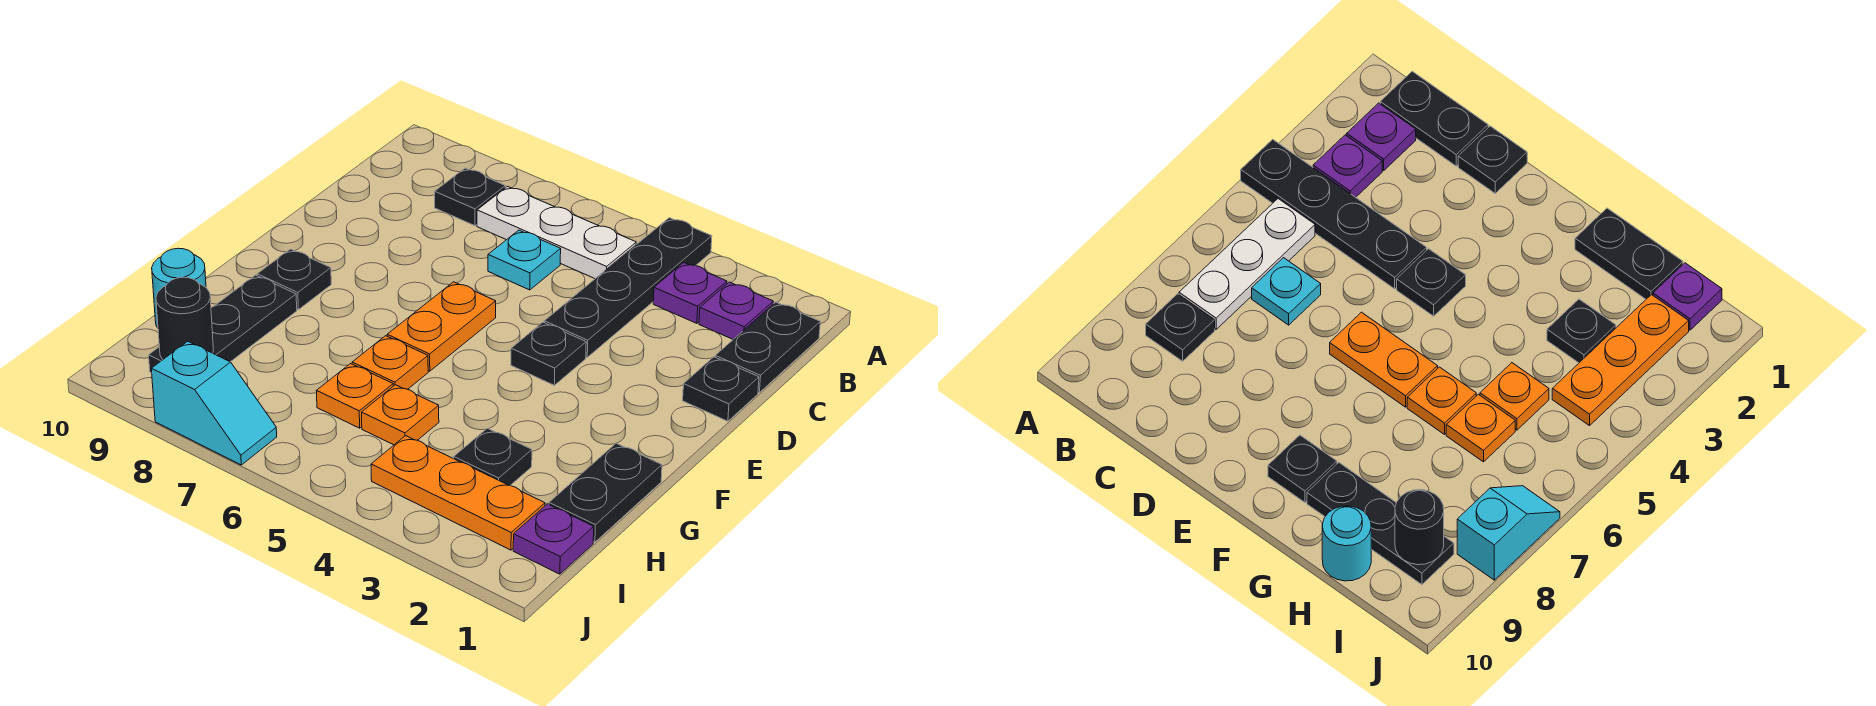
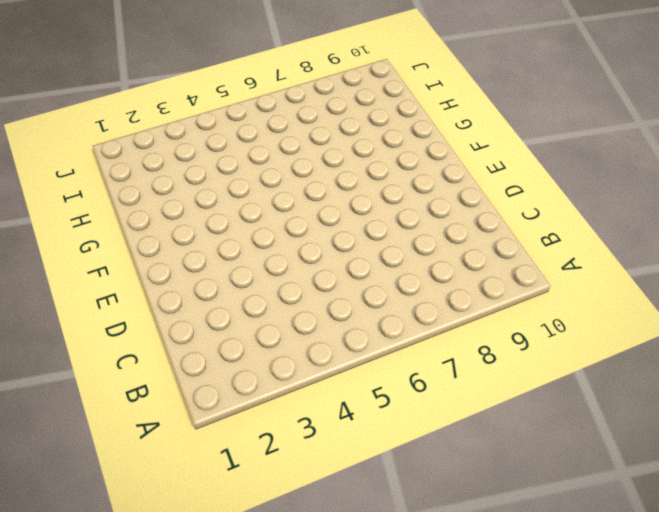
none -> black plate A4:D4 level 1
none -> black plate B1:C1 level 1
none -> purple plate B2 level 1

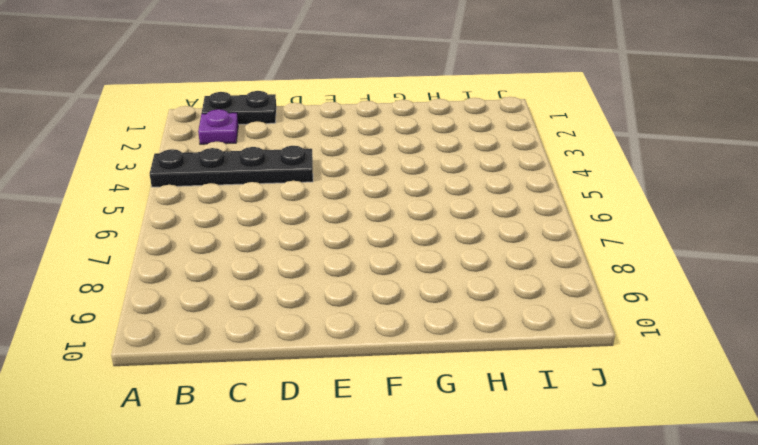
none -> purple plate B3 level 1
none -> white plate B5:B7 level 1
none -> black plate B8 level 1

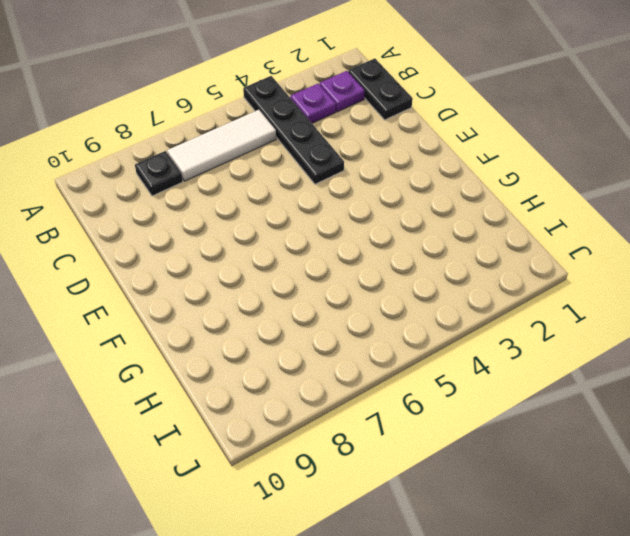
white tile B5:B7 level 1 -> white plate B5:B7 level 1
none -> cyan plate C6 level 1
none -> black plate D1 level 1
none -> black plate E4 level 1

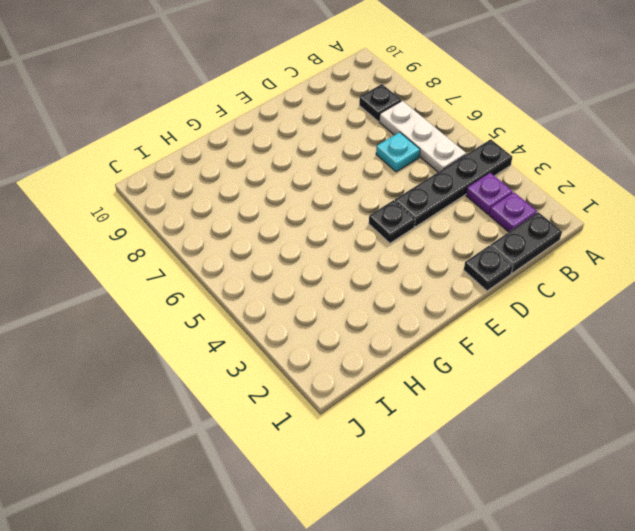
none -> orange plate E6:F6 level 1
none -> black plate F9 level 1
none -> black plate G1:H1 level 1

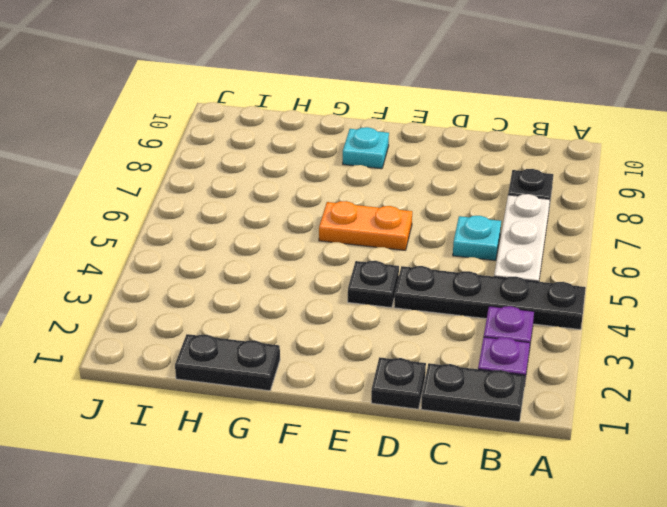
cyan plate F9 level 1 -> black plate F9 level 1
none -> orange plate G6 level 1
none -> black plate G9:I9 level 1
none -> black plate H3 level 1

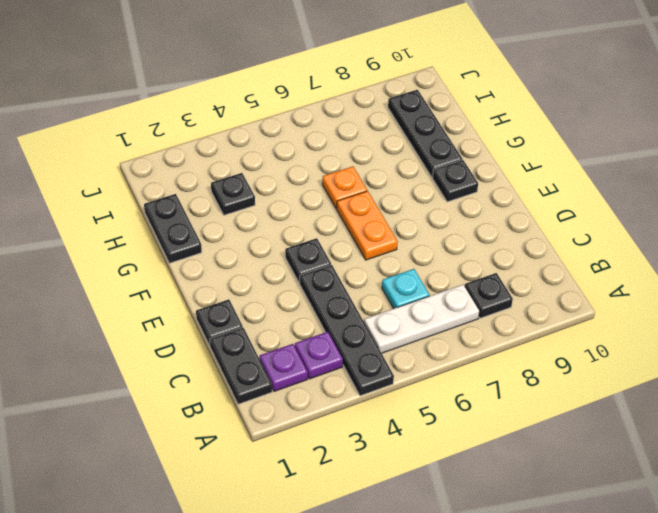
none -> orange plate H5 level 1
none -> orange plate H6 level 1
none -> cyan round brick H10 level 1

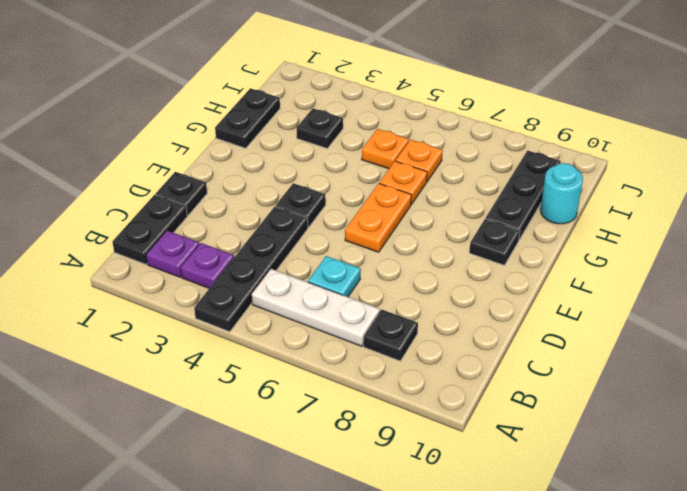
none -> purple plate I1 level 1
none -> orange plate I2:I4 level 1
none -> cyan slope J7:J8 level 1 top 8

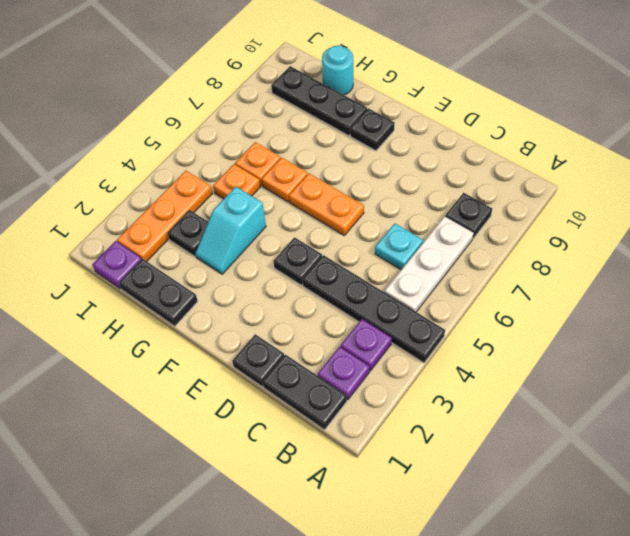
cyan slope G3:G4 level 1 top 4 -> cyan slope J7:J8 level 1 top 8
none -> black round brick I9 level 2

